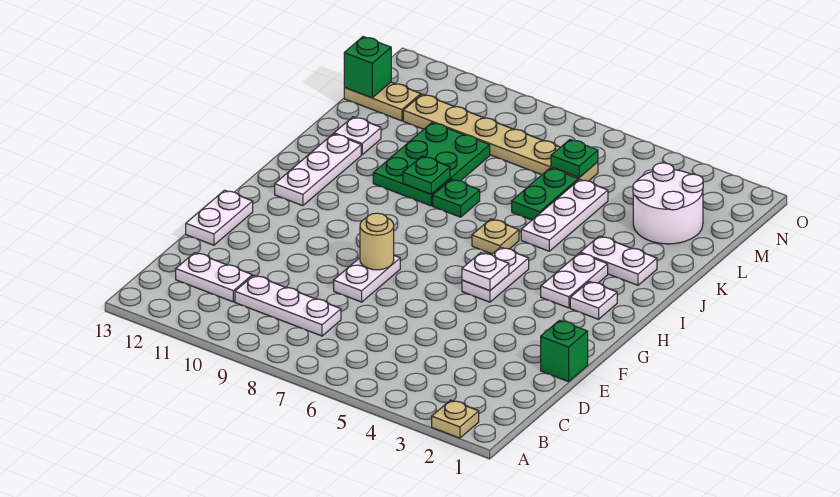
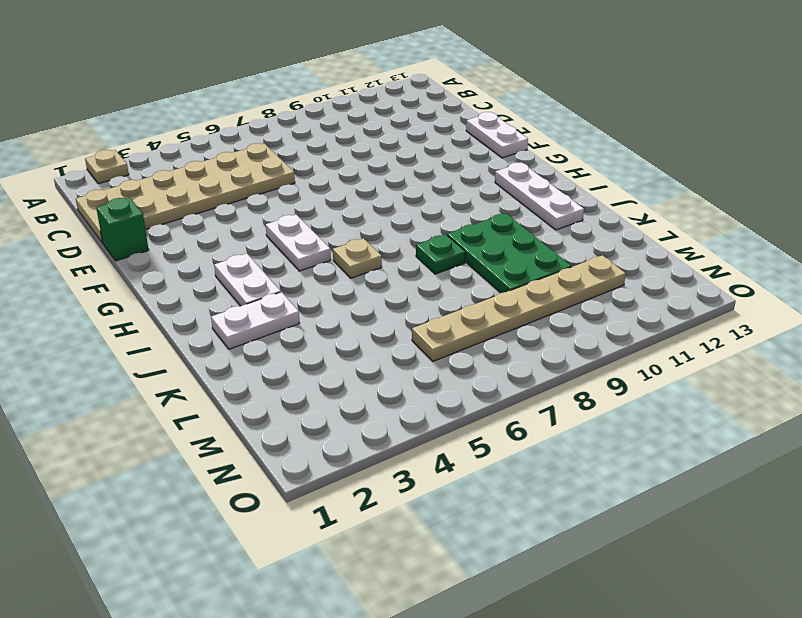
tan plate C1:D6 level 1 -> none
none -> white plate C8:C10 level 1
none -> white plate C11:C12 level 1
none -> white plate E8:F8 level 1

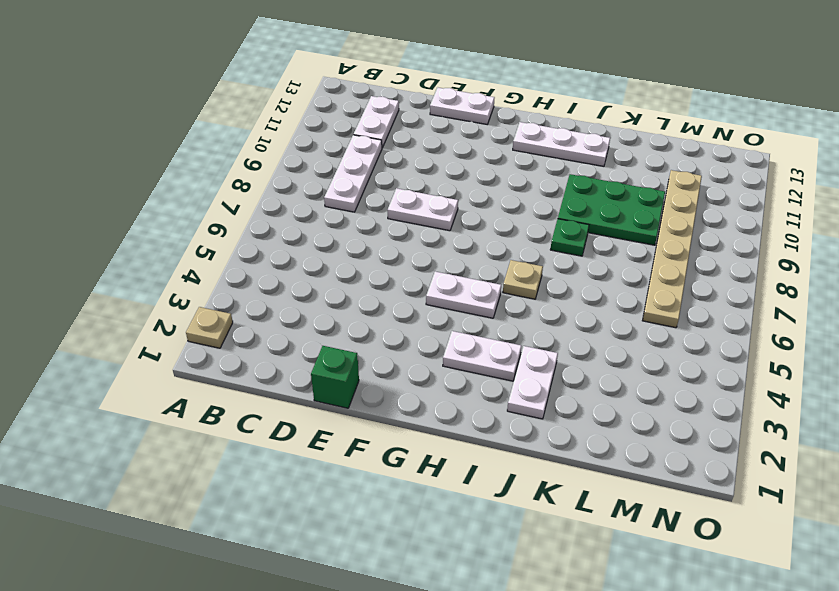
none -> white plate H2 level 1
none -> white plate J5:L5 level 1
none -> green plate K6:L6 level 1

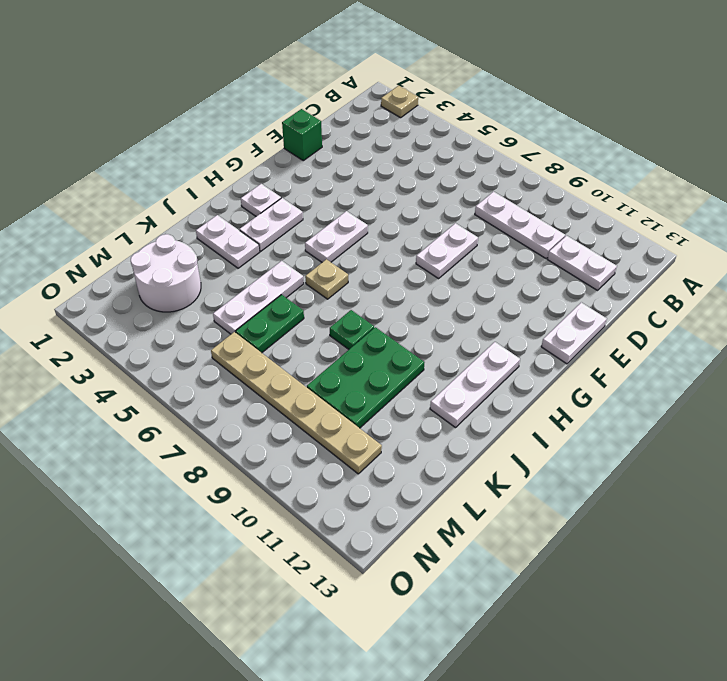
none -> white plate K12 level 1
none -> tan plate M12:M13 level 1
none -> tan round brick F8 level 2

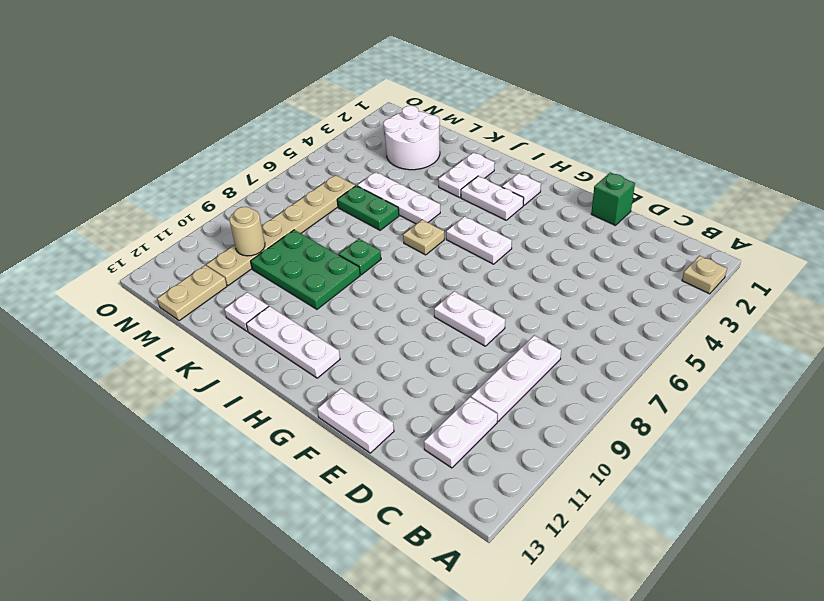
tan round brick M10 level 2 -> tan round brick F8 level 2
none -> white plate G5 level 2
none -> green plate J9 level 2
none -> green plate M6 level 2

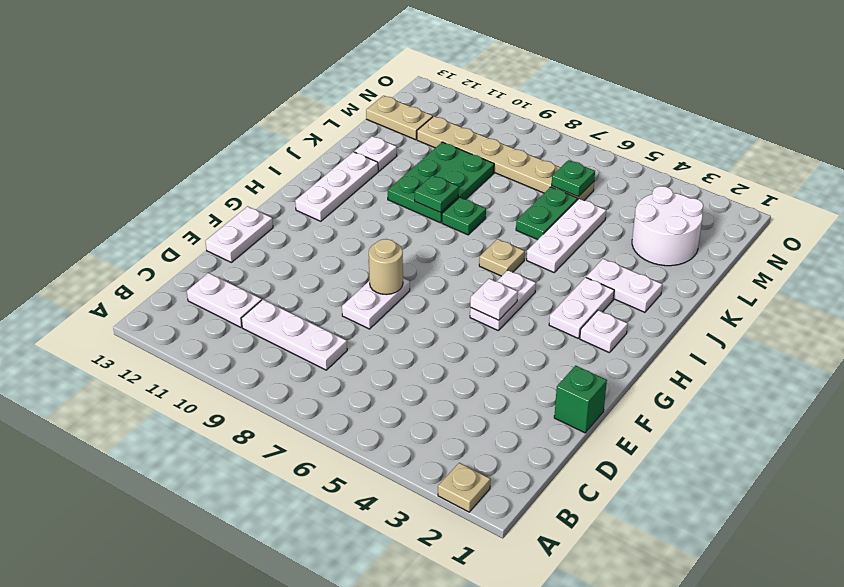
none -> green brick M13 level 2

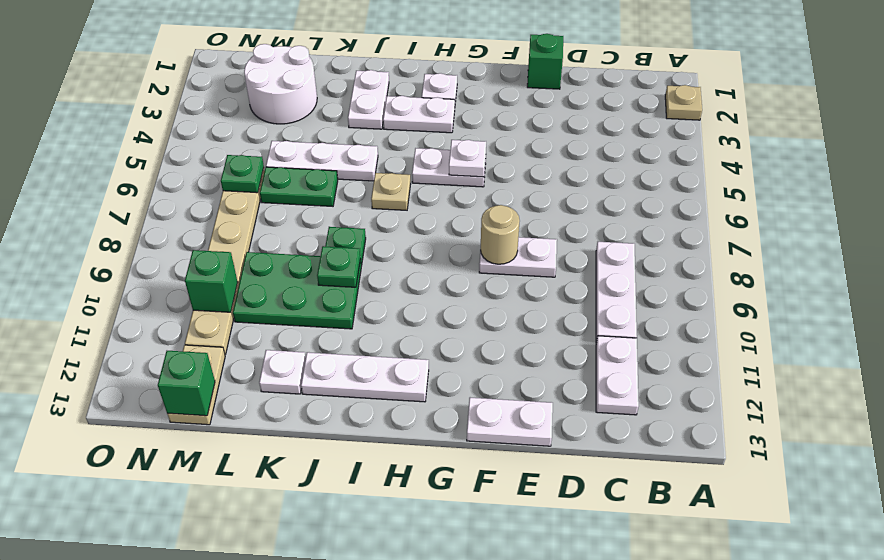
green brick M10 level 2 -> none

